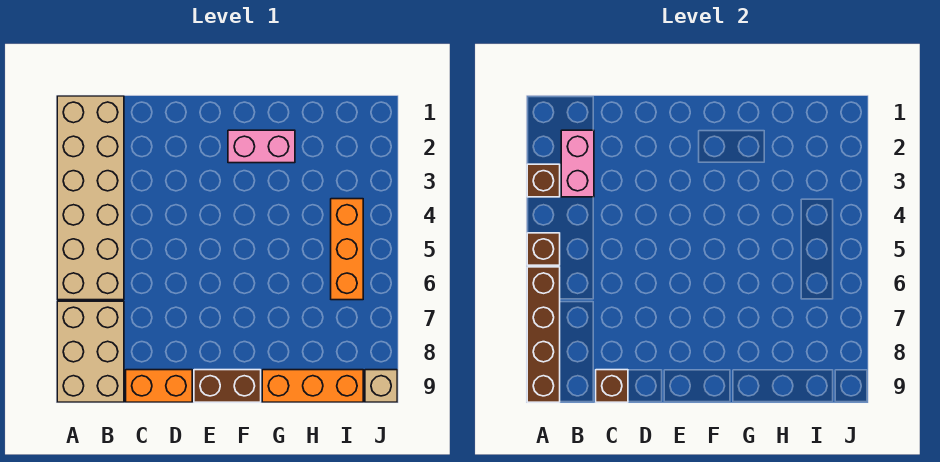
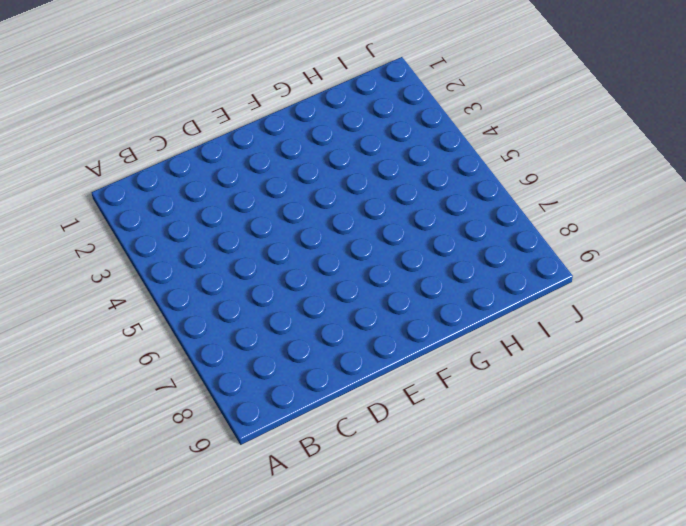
none -> tan brick A1:B6 level 1
none -> tan brick A7:B9 level 1
none -> orange brick C9:D9 level 1

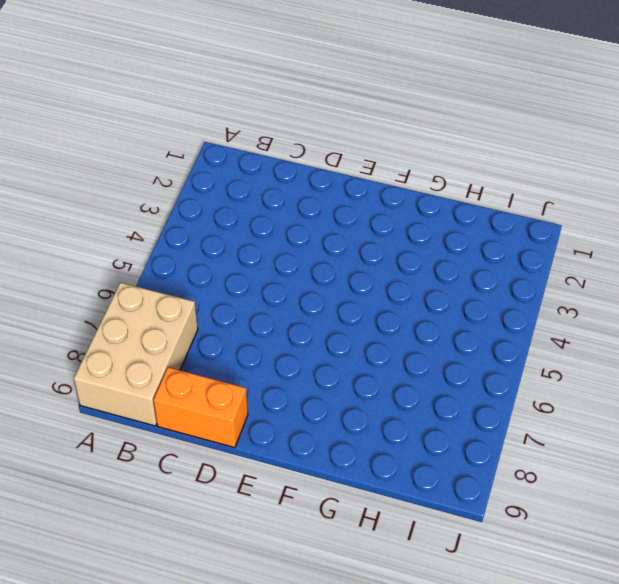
none -> tan brick A1:B6 level 1
none -> brown brick E9:F9 level 1
none -> pink brick F2:G2 level 1

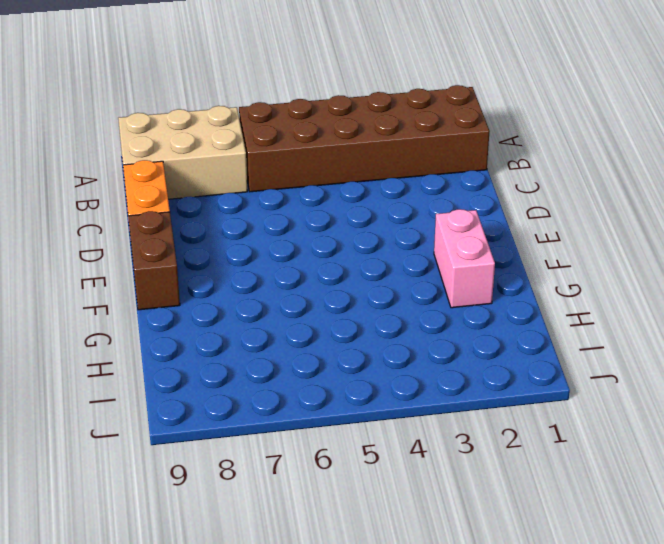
brown brick A1:B6 level 1 -> tan brick A1:B6 level 1
none -> orange brick G9:I9 level 1
none -> orange brick I4:I6 level 1
none -> tan brick J9 level 1

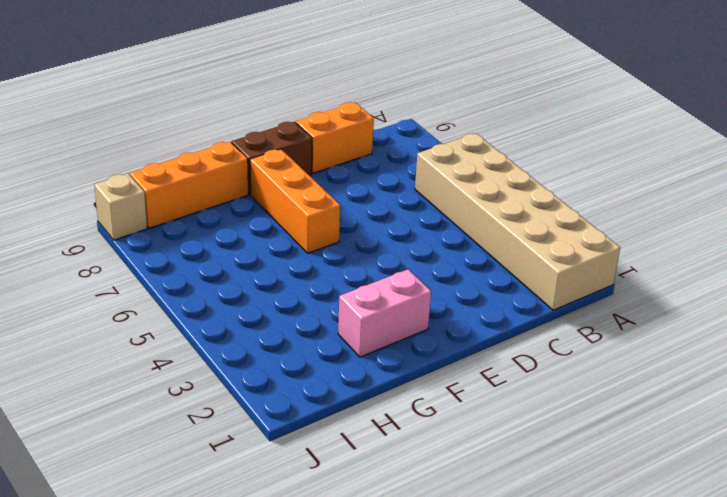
orange brick F6:F8 level 1 -> orange brick I4:I6 level 1
none -> tan brick A7:B9 level 1
none -> brown brick A3 level 2
none -> brown brick A5 level 2

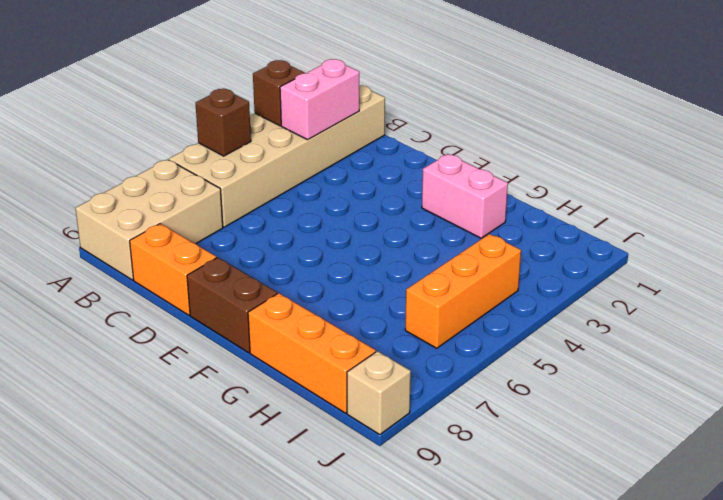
none -> brown brick A6:A9 level 2
none -> brown brick C9 level 2

